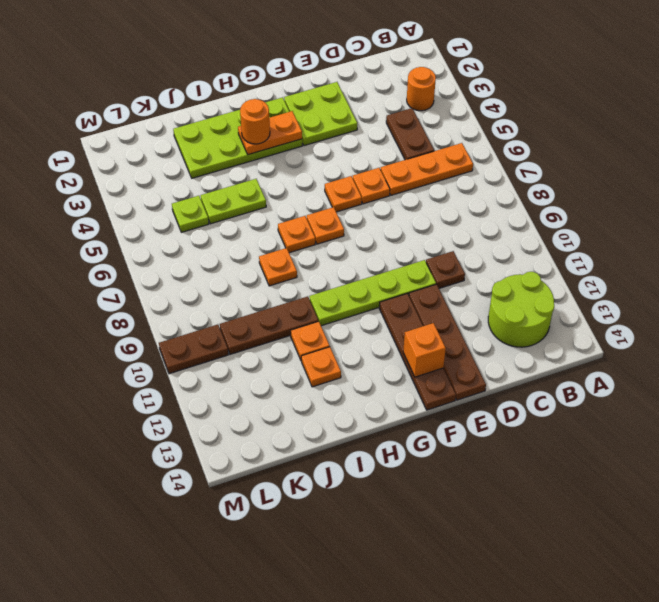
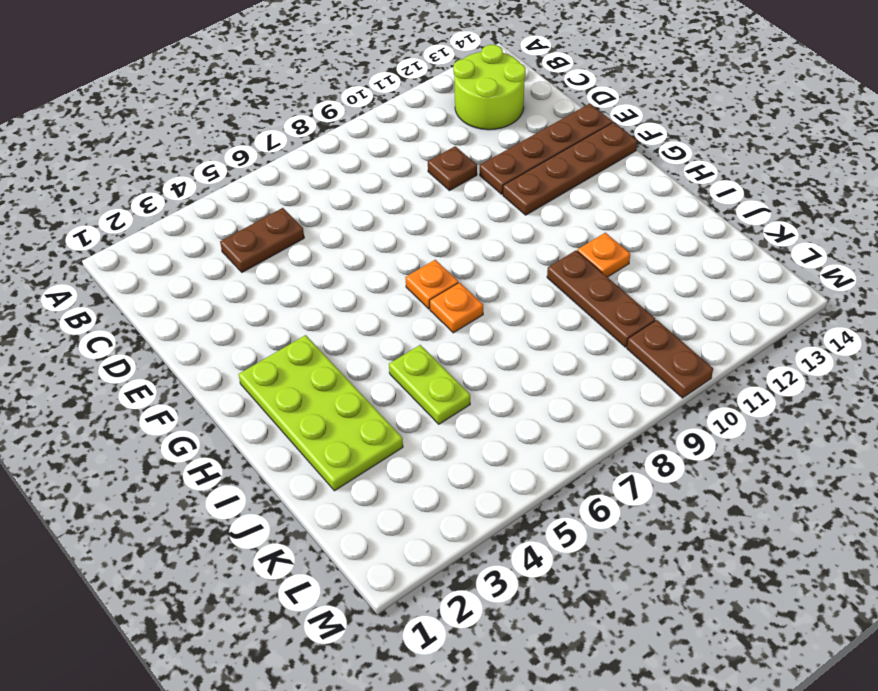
none -> orange round brick B3 level 1
none -> orange plate B6:D6 level 1
none -> lime plate E2:F3 level 1

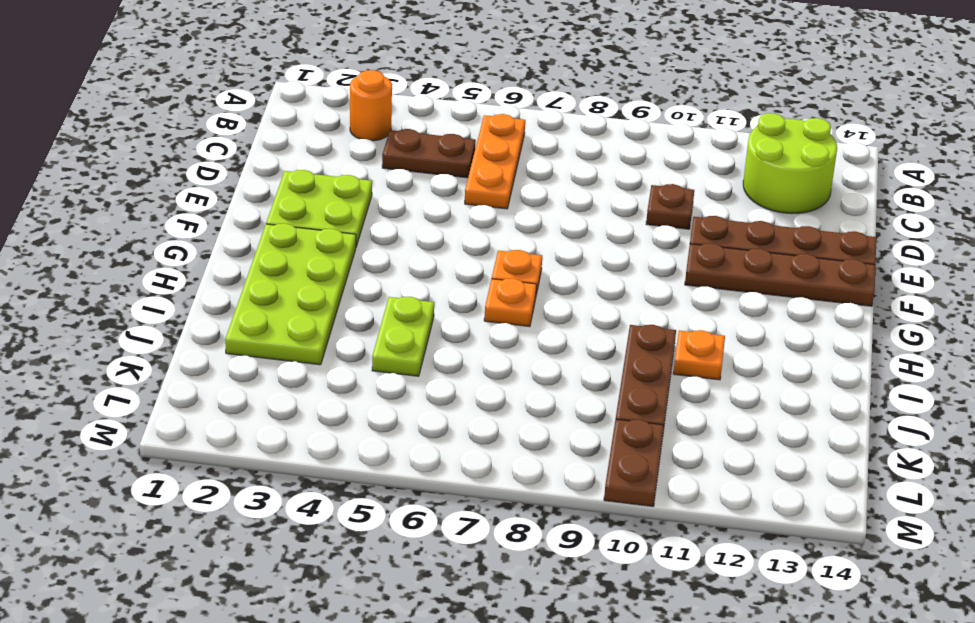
none -> orange plate E6 level 1
none -> lime plate E10:H10 level 1
none -> orange plate F6 level 1

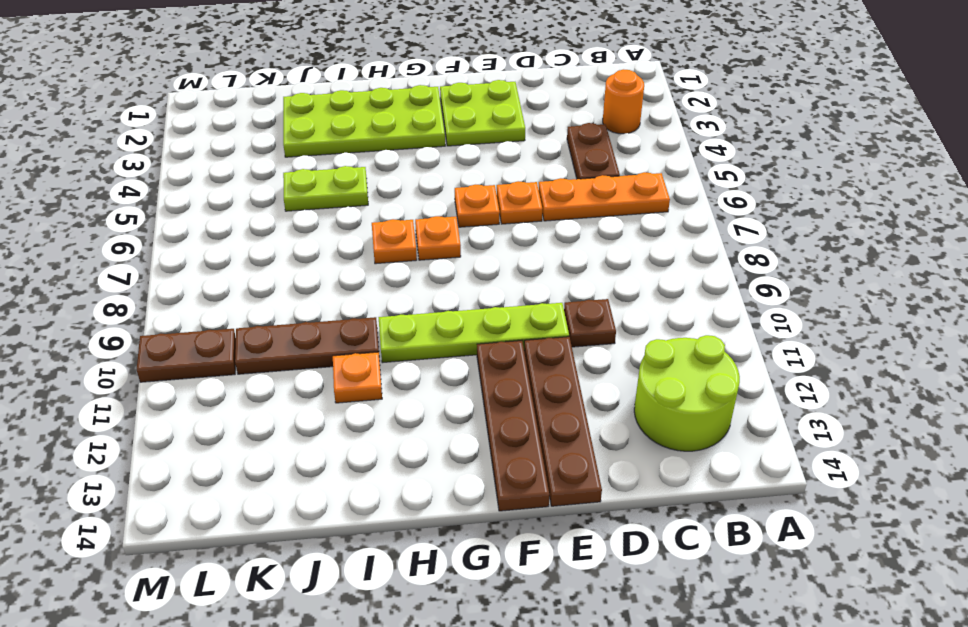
none -> orange plate I8 level 1
none -> orange plate I12 level 1
none -> lime plate K5 level 1

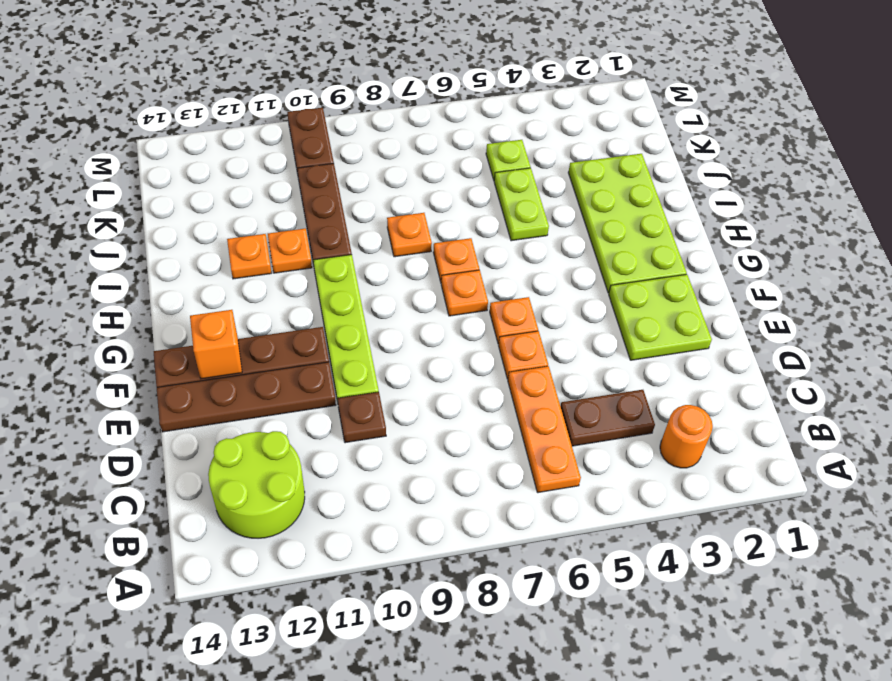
none -> orange plate G3:H3 level 2
none -> orange round brick H3 level 3

